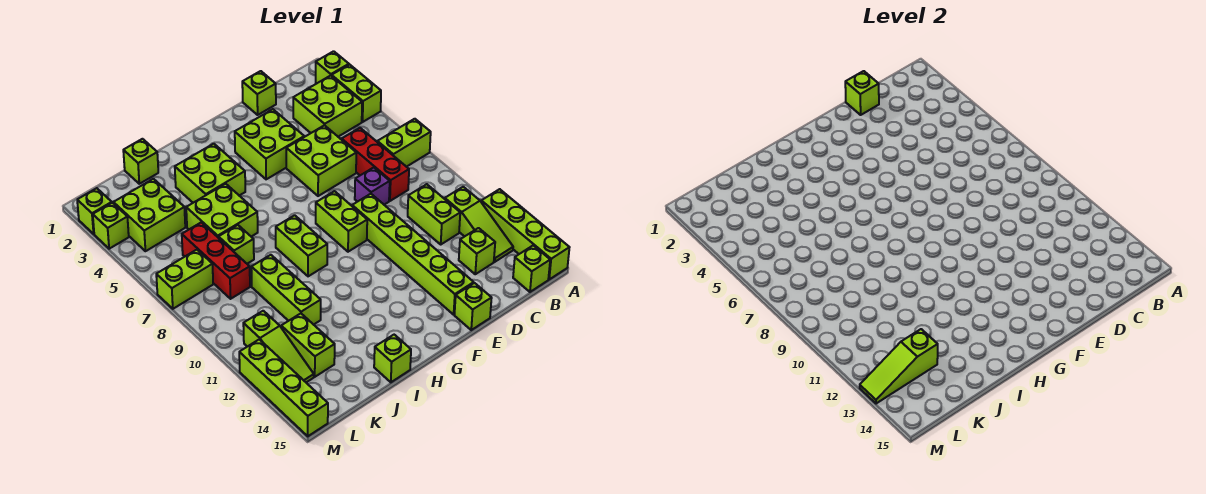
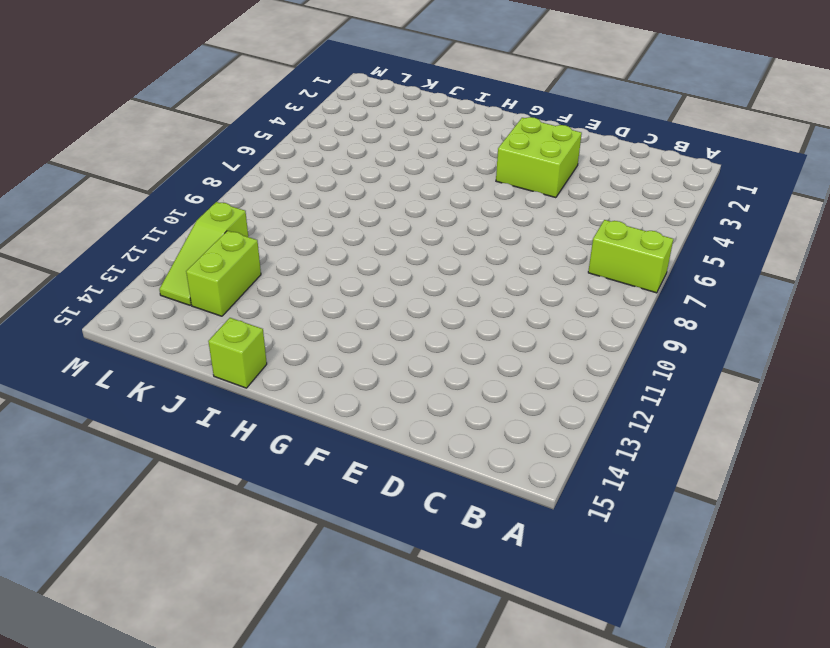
none -> lime brick A2 level 1
none -> lime brick A3:A4 level 1
none -> lime brick A12:A15 level 1
none -> lime brick B3:C4 level 1

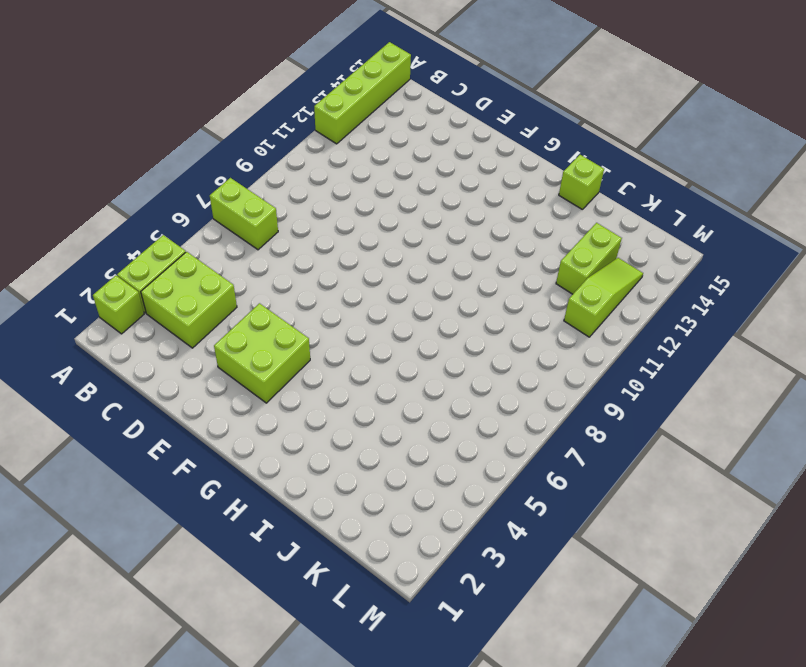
none -> lime slope B11:B13 level 1 top 11
none -> lime brick B15 level 1
none -> red brick C6:C8 level 1
none -> lime brick C10:C11 level 1

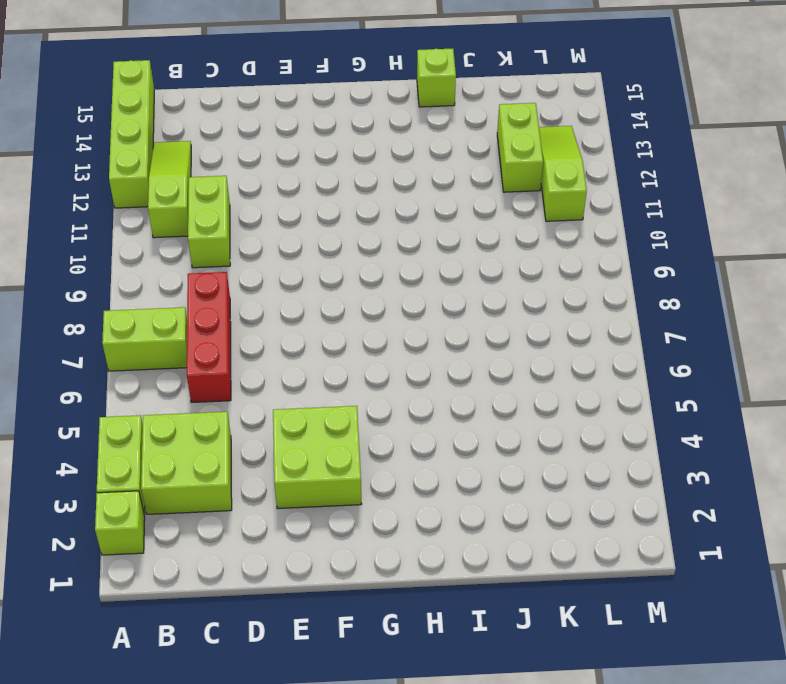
none -> lime brick B15 level 1
none -> lime brick C13 level 1
none -> lime brick D1 level 1
none -> lime brick D5:E6 level 1

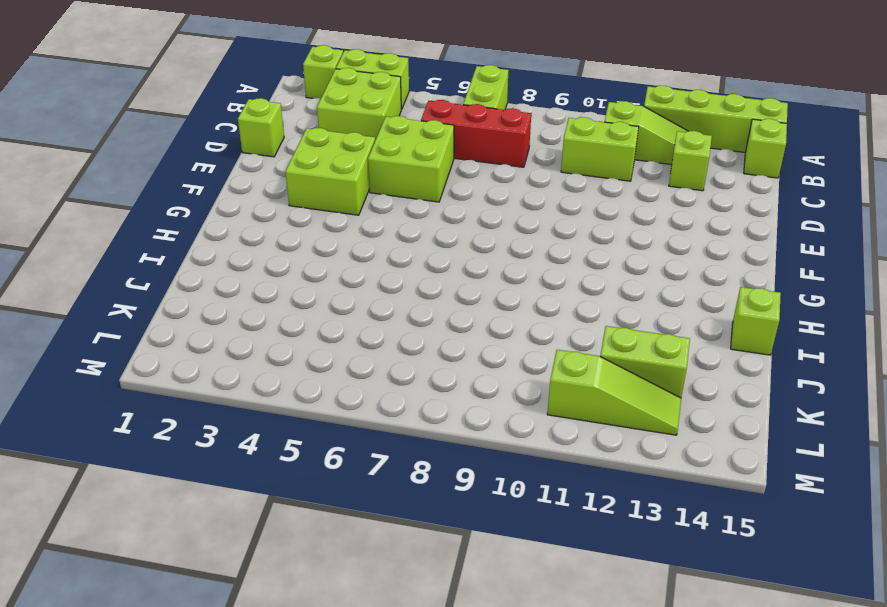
none -> purple brick D8 level 1
none -> lime brick E9:E14 level 1
none -> lime brick E15 level 1
none -> lime brick F8:F9 level 1

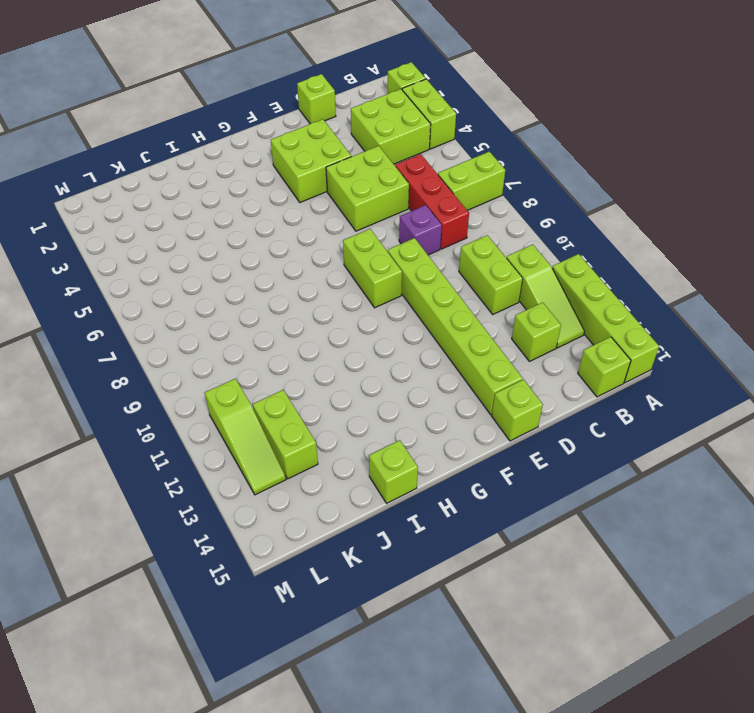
none -> lime brick H3:I4 level 1
none -> lime brick H8:H9 level 1
none -> lime brick I5:J6 level 1
none -> lime brick J1 level 1

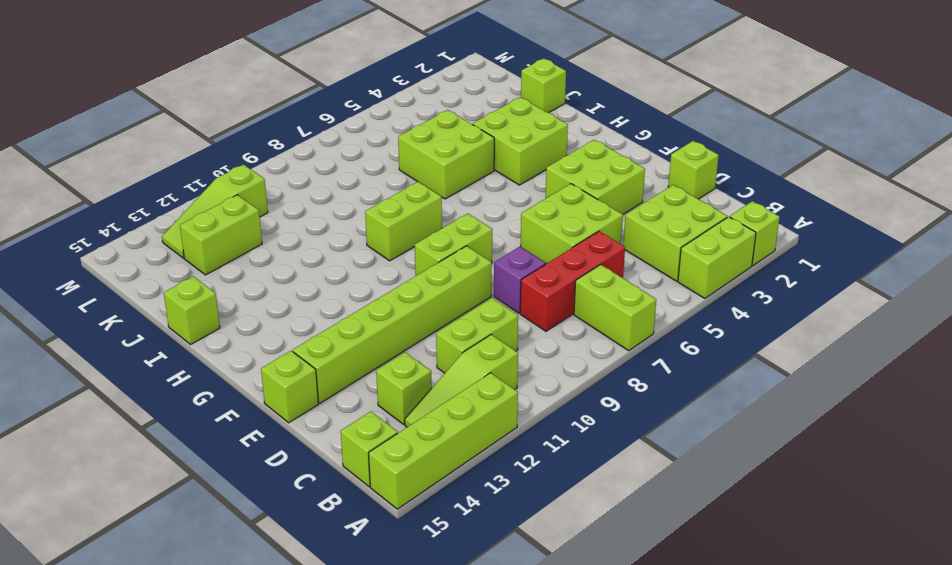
none -> lime brick J7 level 1
none -> lime brick J9:J11 level 1
none -> lime brick K3:L4 level 1
none -> red brick K6:K8 level 1

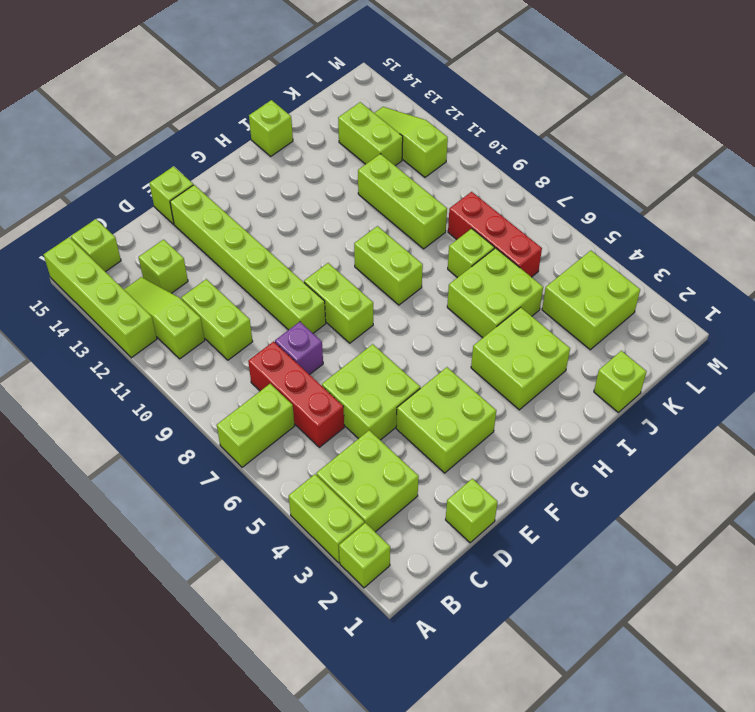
none -> lime brick L7:M7 level 1
none -> lime brick M2 level 1
none -> lime brick M3 level 1
none -> lime brick M12:M15 level 1

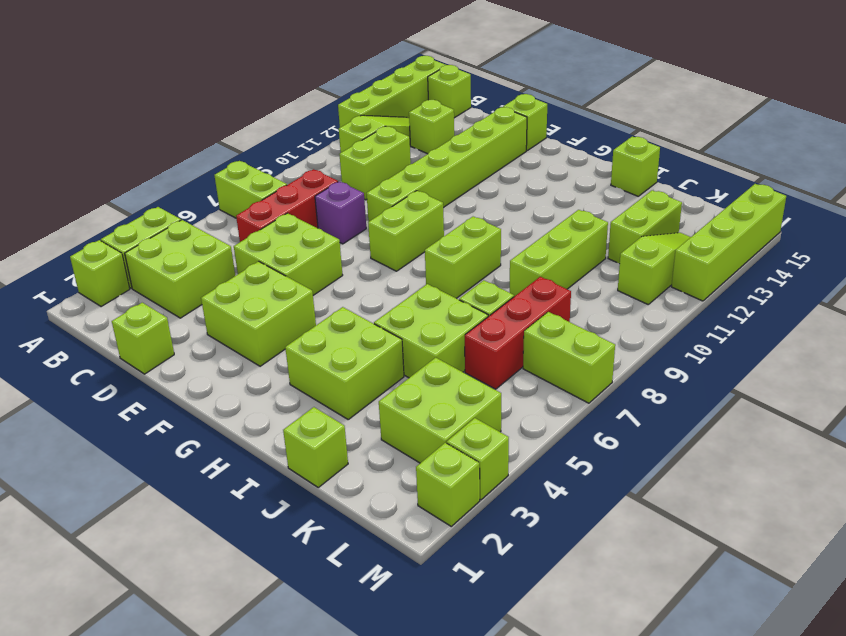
none -> lime brick D1 level 2
none -> lime slope K13:M13 level 2 top K

